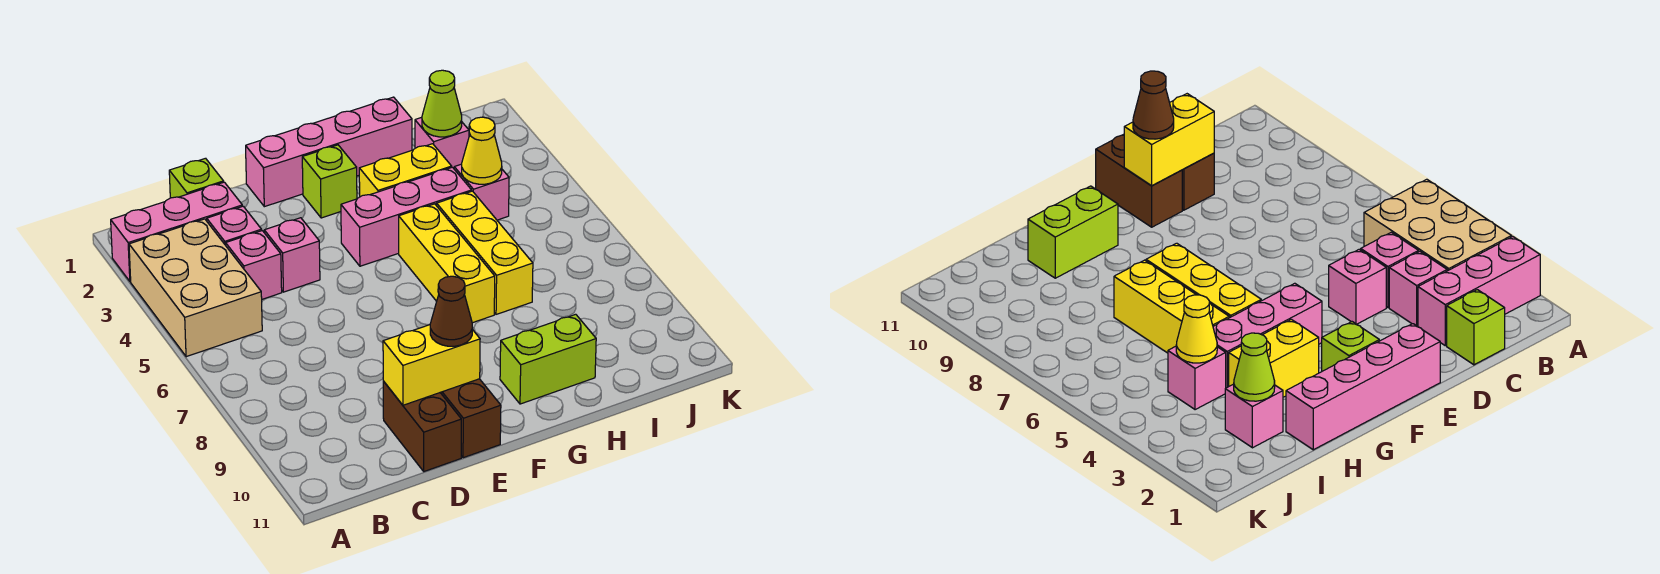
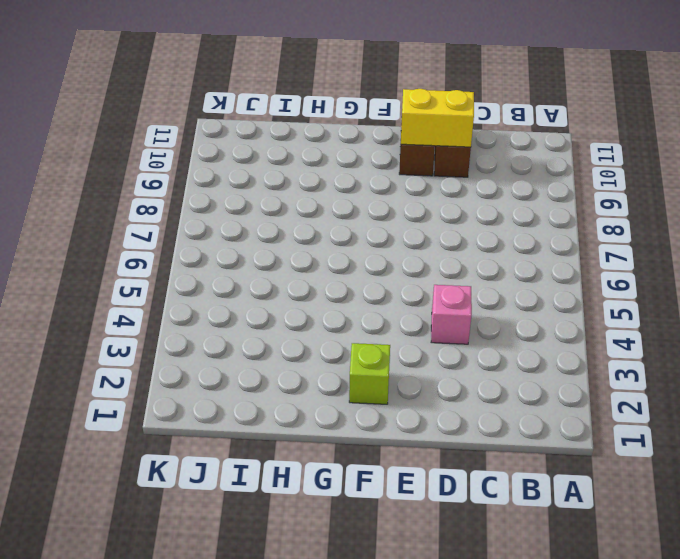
none -> pink brick A2:C2 level 1
none -> tan brick A3:B5 level 1
none -> lime brick C1 level 1

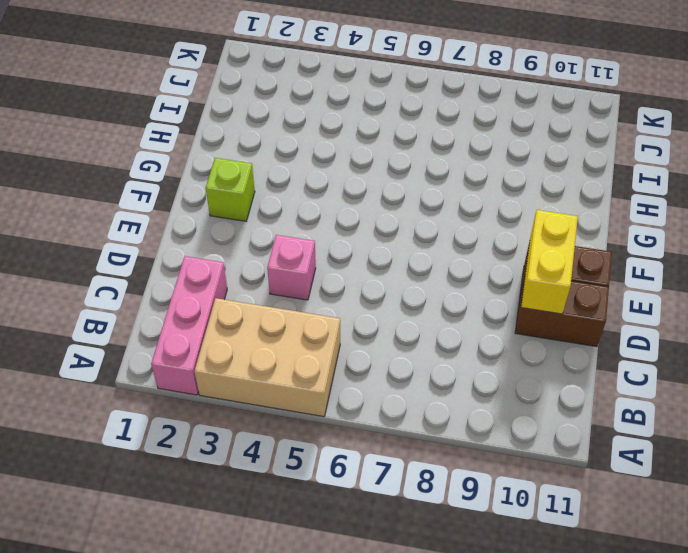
none -> lime brick C1 level 1
none -> pink brick C3 level 1
none -> pink brick C4 level 1

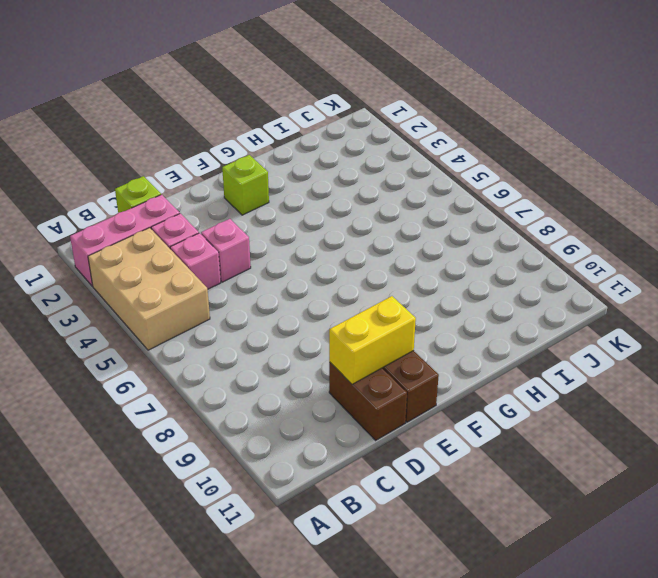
none -> pink brick E1:H1 level 1
none -> pink brick F4:H4 level 1
none -> yellow brick G3:H3 level 1

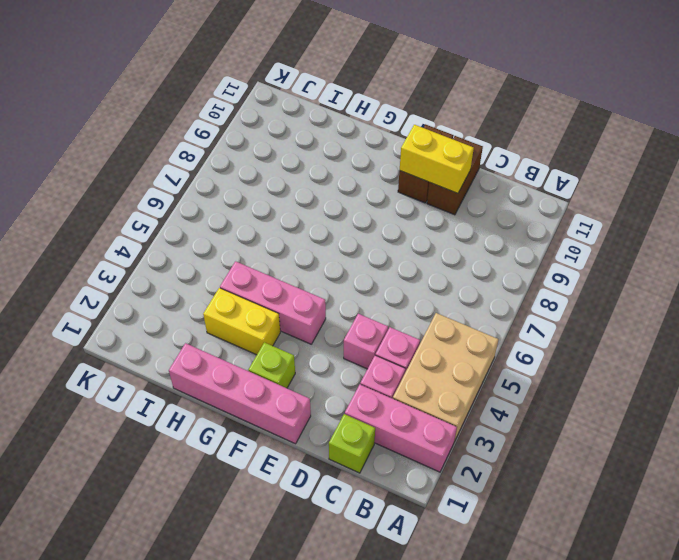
none -> yellow brick G5:G7 level 1
none -> lime brick G10:H10 level 1
none -> yellow brick H5:H7 level 1

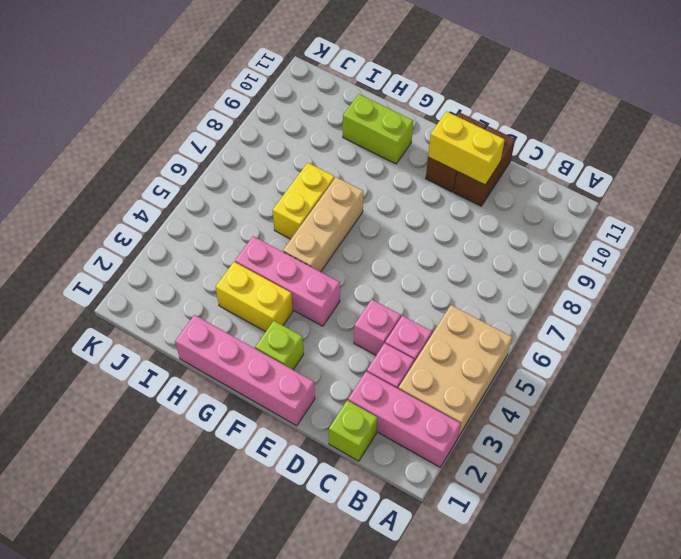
tan brick G5:G7 level 1 -> yellow brick G5:G7 level 1
yellow brick H6:H7 level 1 -> yellow brick H5:H7 level 1
none -> pink brick I2 level 1
none -> pink brick I4 level 1
none -> lime cone I2 level 2

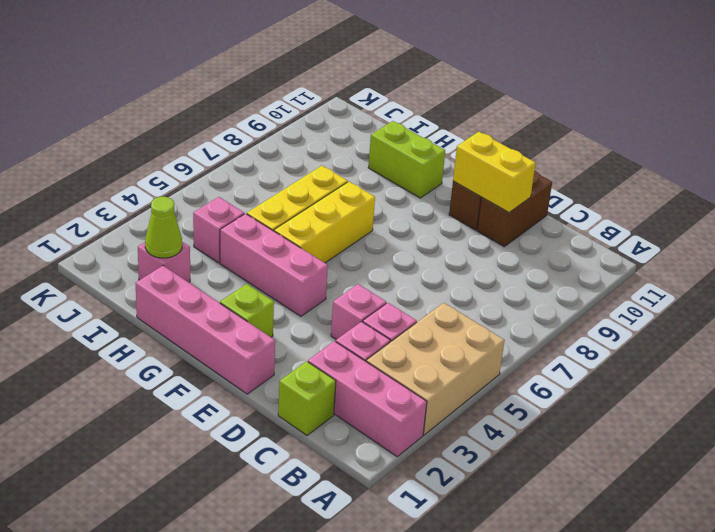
none -> yellow brick G3:H3 level 1
none -> yellow cone I4 level 2
none -> brown cone E10 level 3

